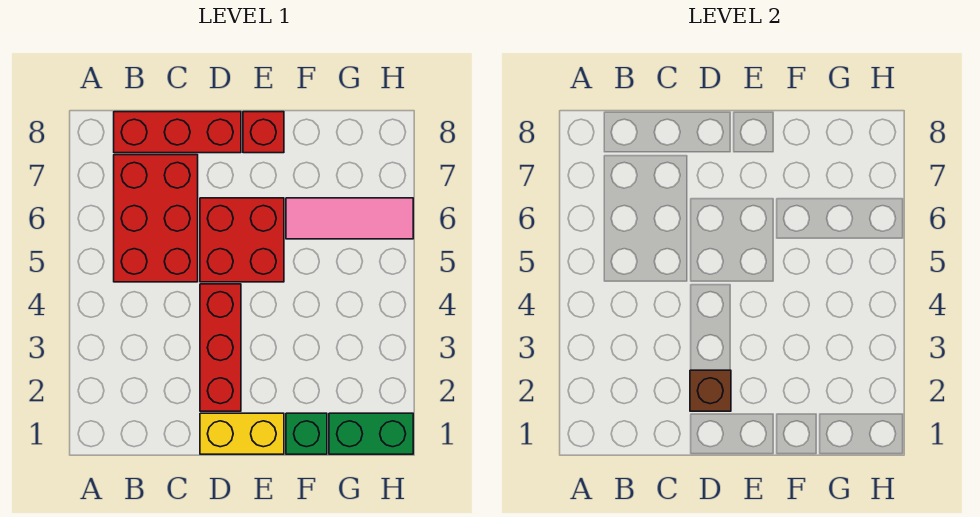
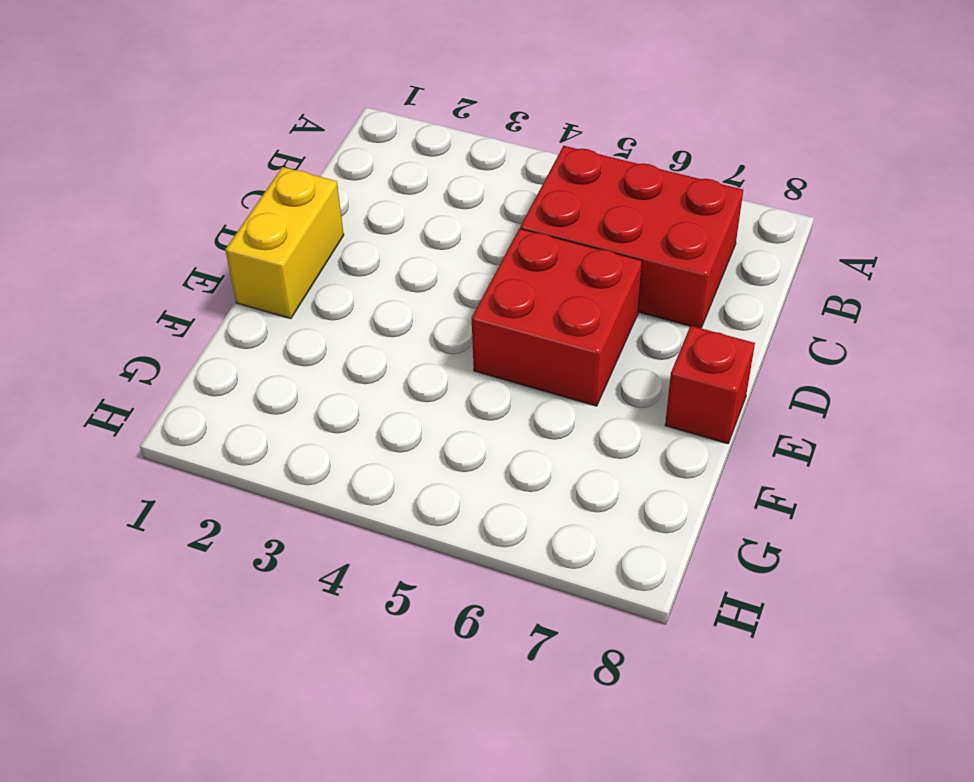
none -> red brick B8:D8 level 1
none -> red brick D2:D4 level 1

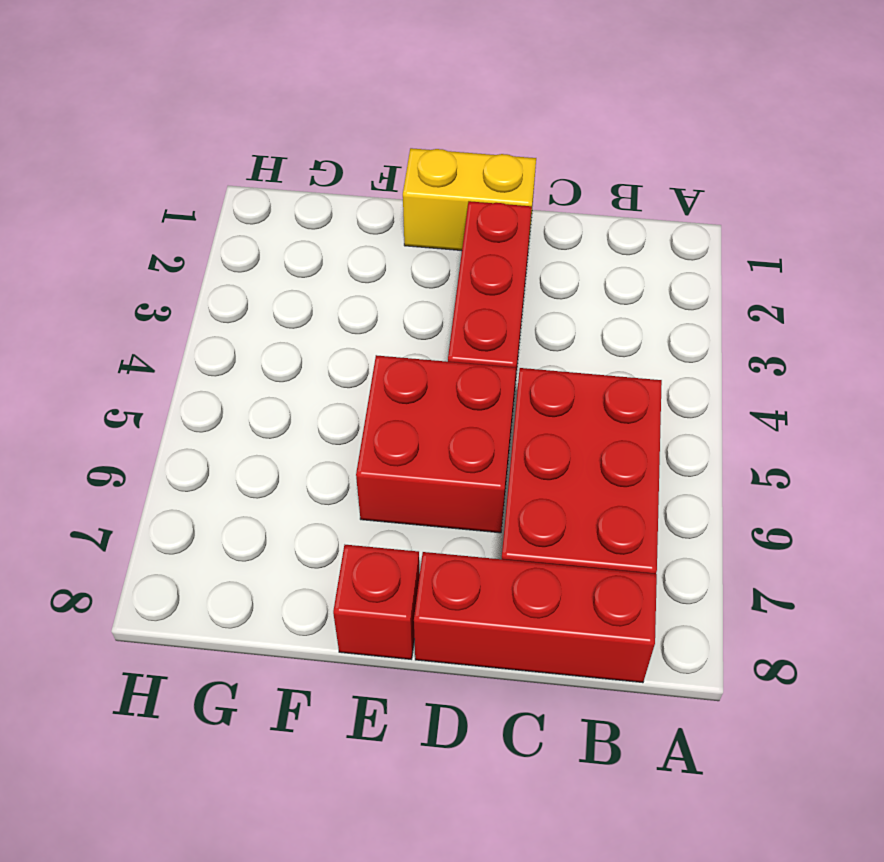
none -> green brick F1 level 1
none -> pink tile F6:H6 level 1

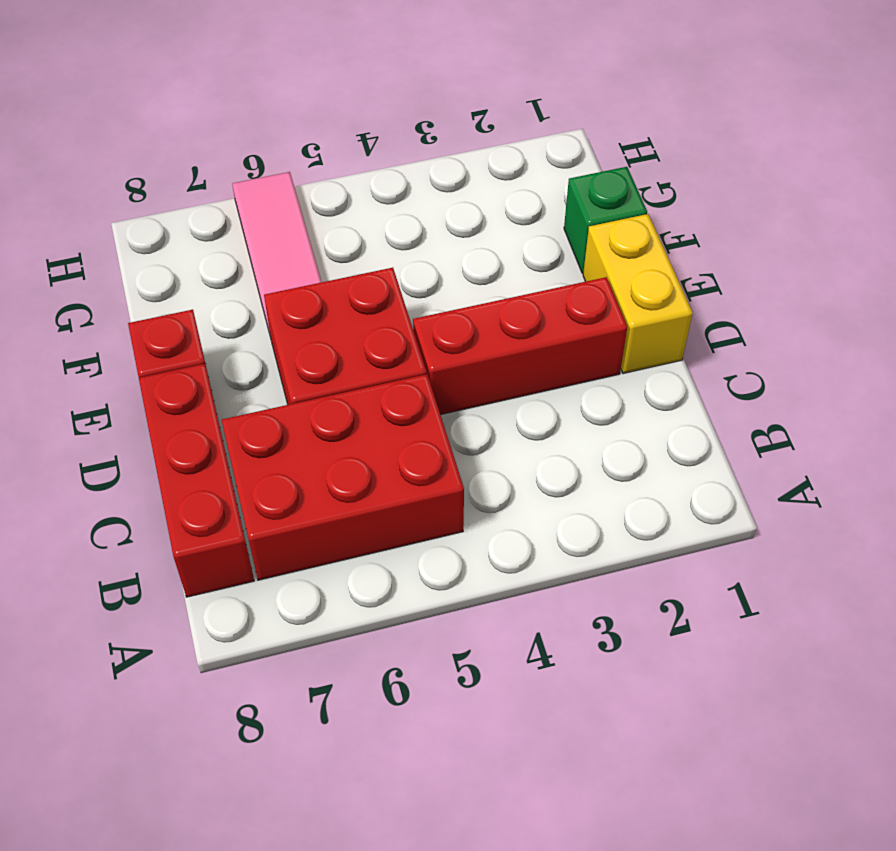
none -> green brick G1:H1 level 1
none -> brown brick D2 level 2

